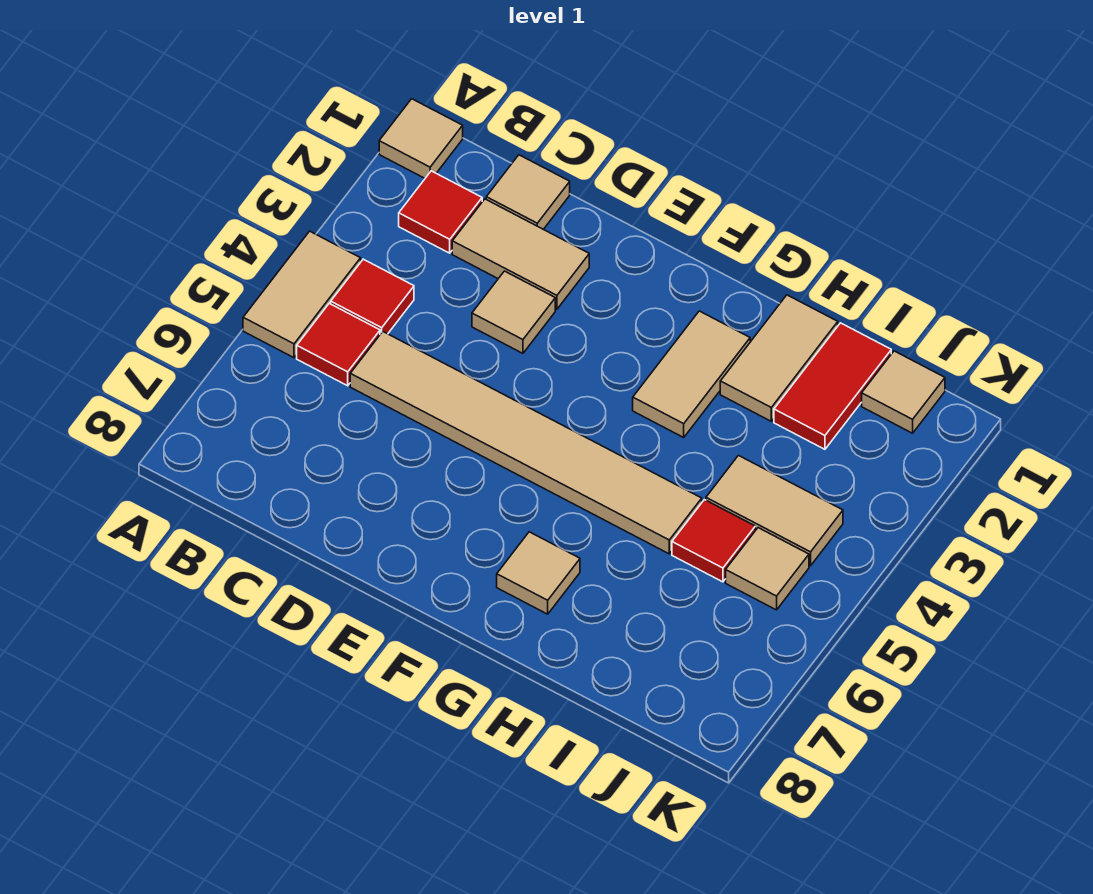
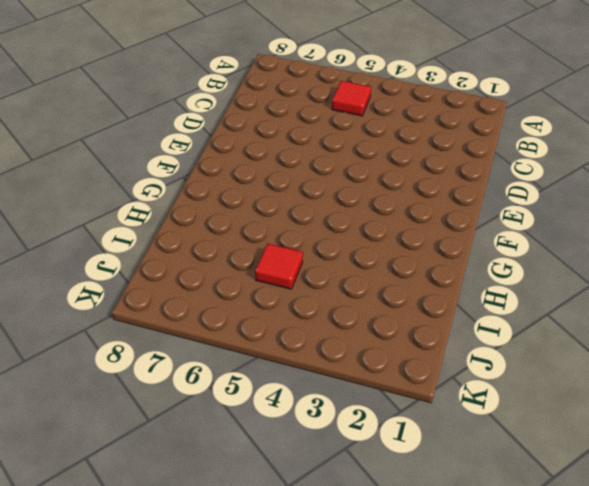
none -> tan tile A1 level 1
none -> tan tile A4:A5 level 1
none -> red tile B2 level 1

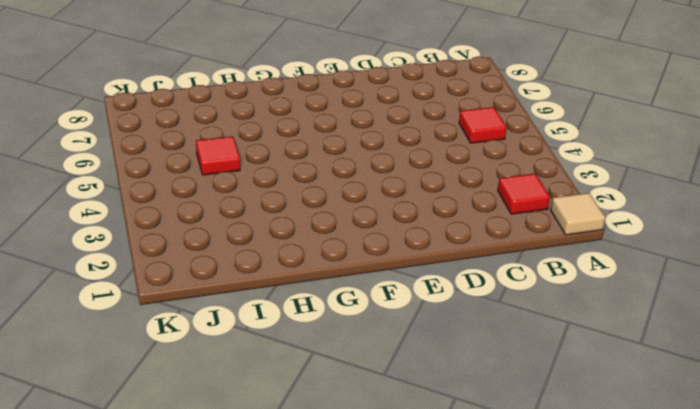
none -> tan tile A4:A5 level 1
none -> red tile B4 level 1
none -> tan tile C1 level 1

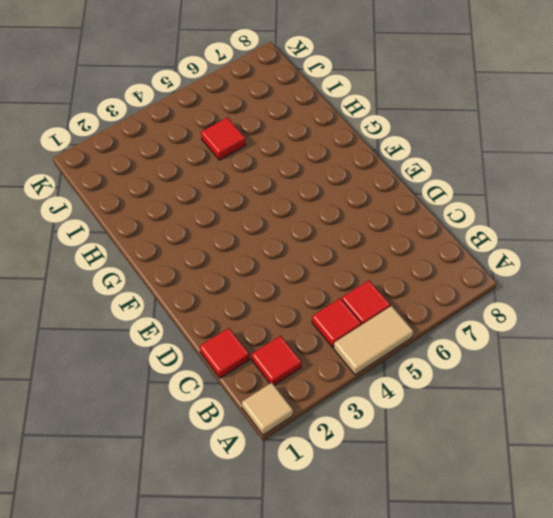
red tile C1 level 1 -> tan tile C1 level 1
none -> tan tile C2:D2 level 1
none -> tan tile C5:H5 level 1
none -> tan tile D3 level 1

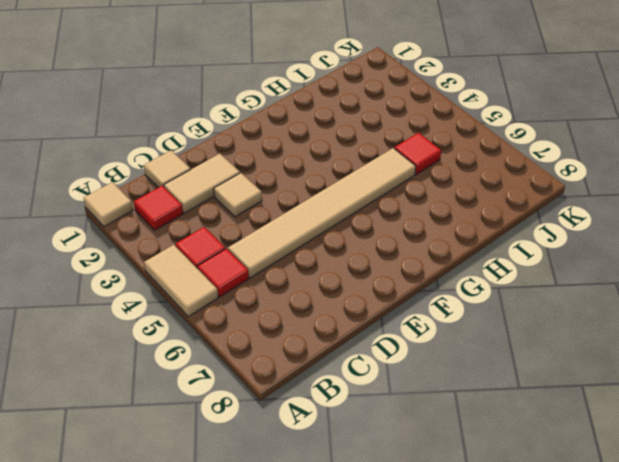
none -> tan tile G2:G3 level 1
none -> tan tile G7 level 1
none -> tan tile H1:H2 level 1

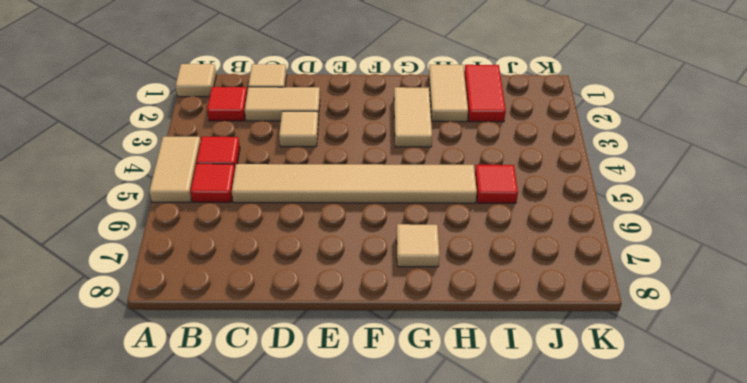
none -> tan tile I4:J4 level 1
none -> tan tile J1 level 1
none -> tan tile J5 level 1

